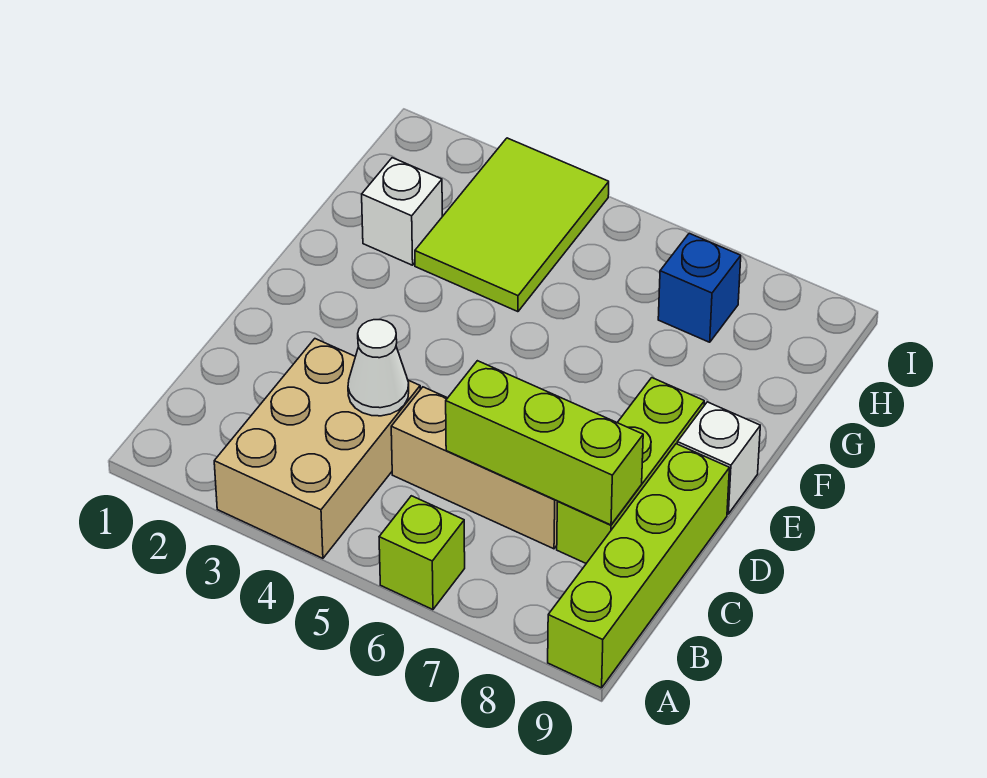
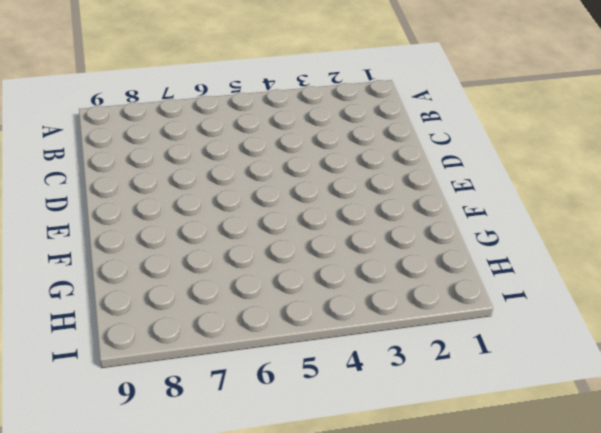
none -> tan brick A3:C4 level 1
none -> lime brick A6 level 1

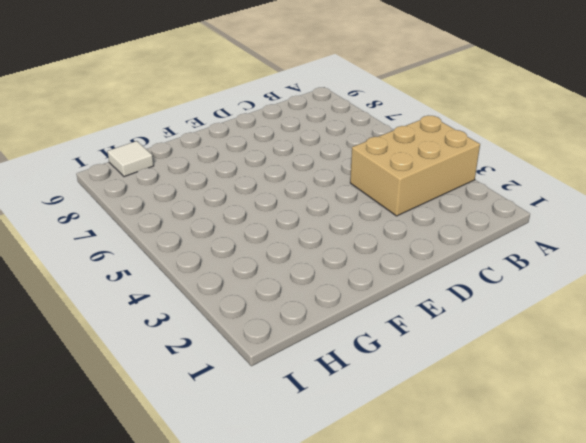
white tile H9 level 1 -> none
none -> lime brick A6 level 1
none -> lime brick A9:D9 level 1

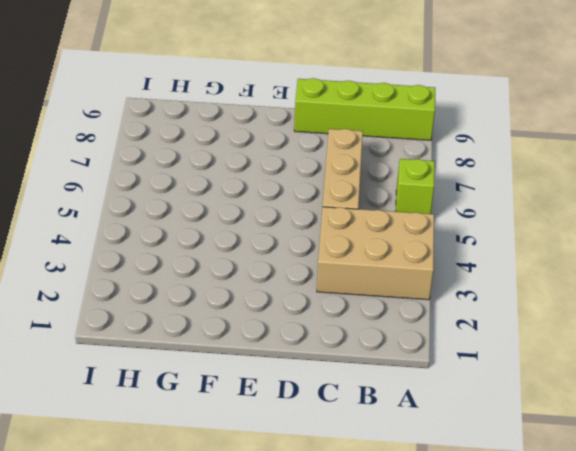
none -> lime brick C8:E8 level 1
none -> white brick E9 level 1

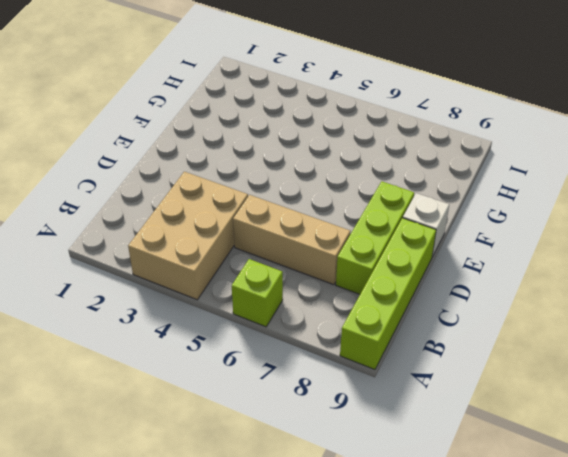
none -> white brick G2 level 1
none -> lime tile G3:I4 level 1

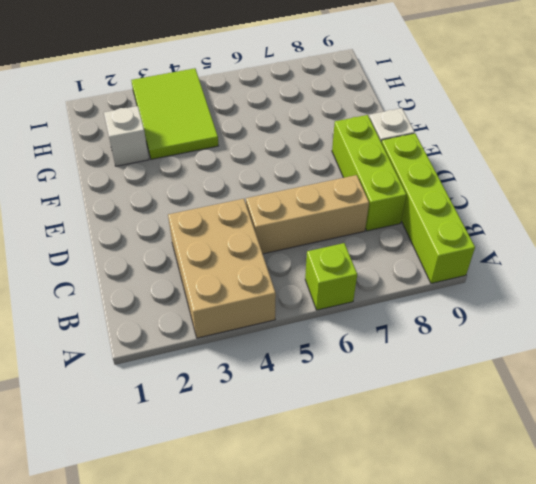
none -> blue brick H7 level 1
none -> white cone C4 level 2

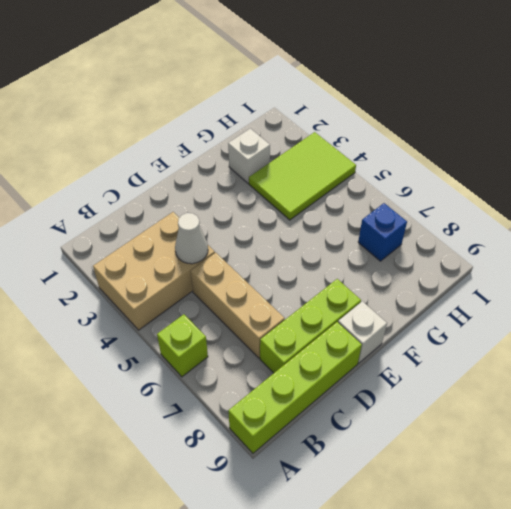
none -> lime brick C6:C8 level 2

